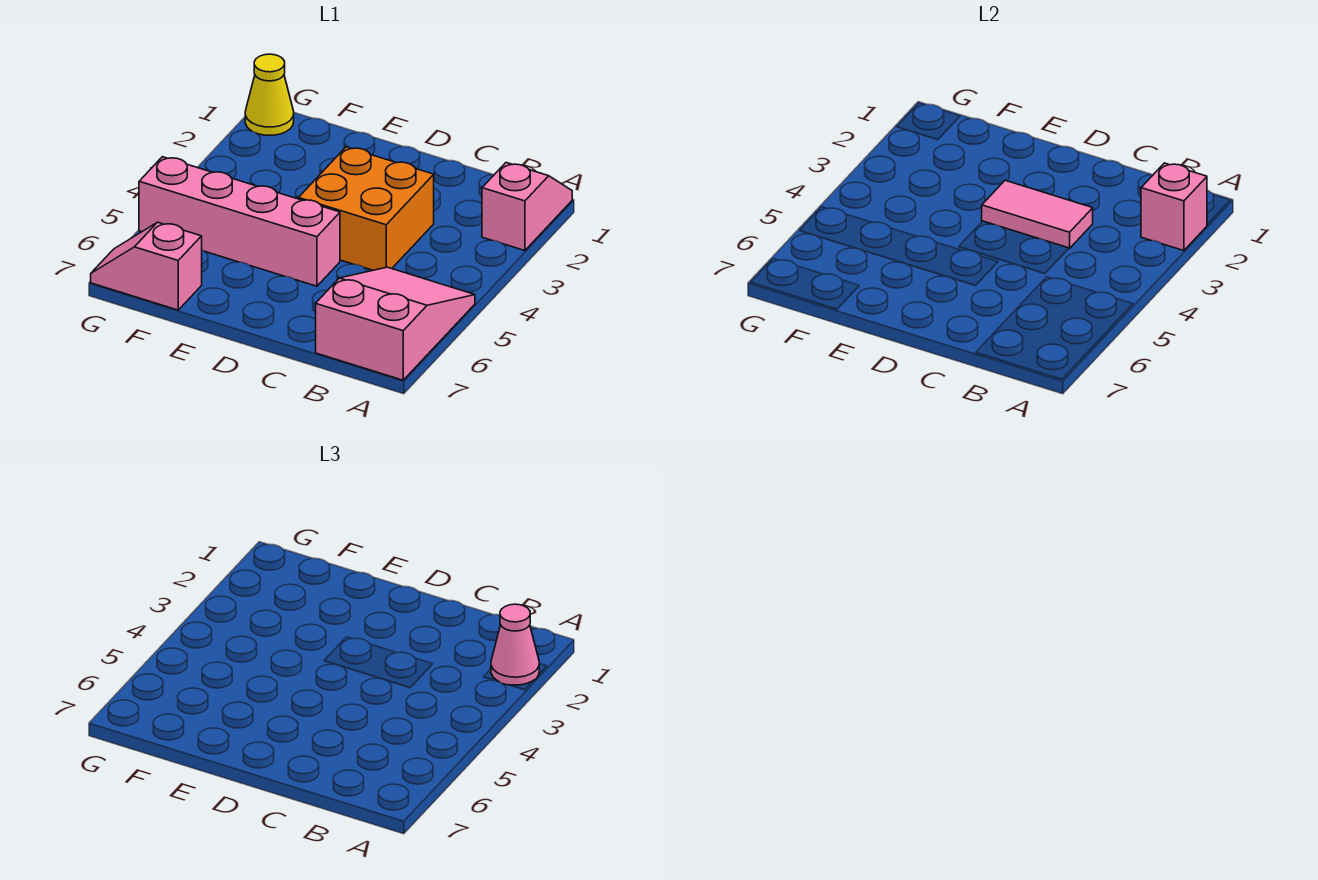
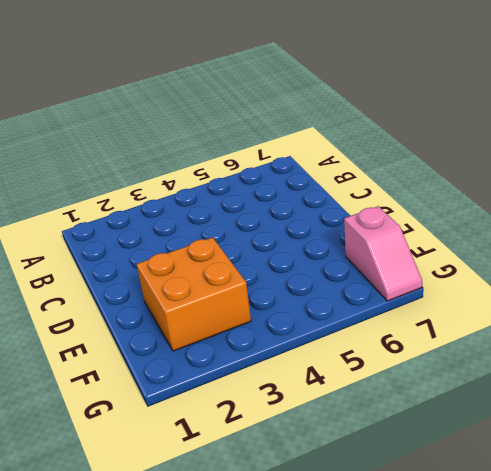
orange brick E2:F3 level 1 -> orange brick C3:D4 level 1
none -> pink slope A1:A2 level 1 top 2
none -> pink slope A5:B7 level 1 top 7

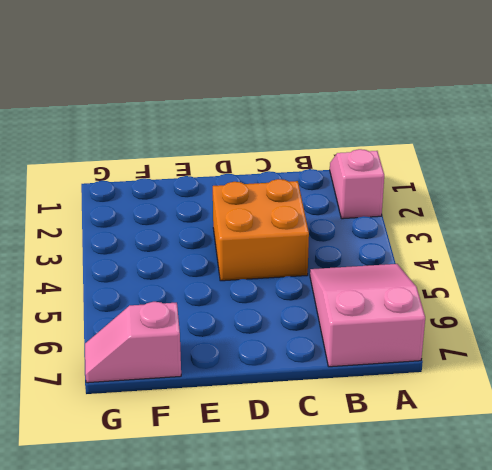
none -> pink brick D5:G5 level 1
none -> yellow cone G1 level 1

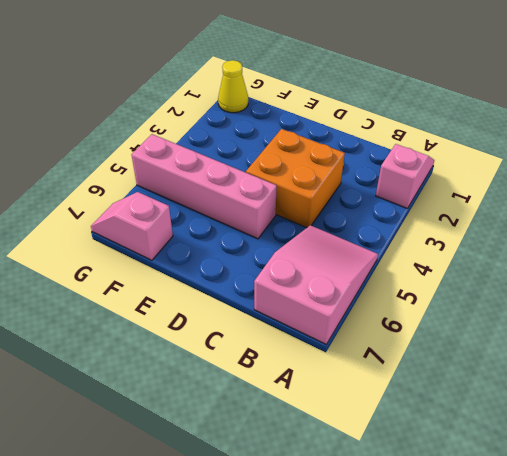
none -> pink brick A2 level 2
none -> pink tile C3:D3 level 2

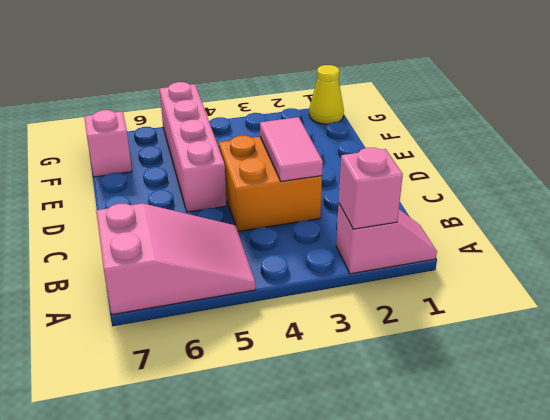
none -> pink cone A2 level 3

